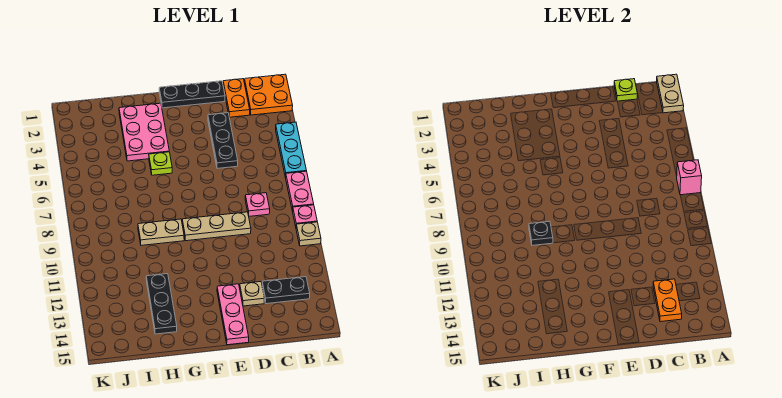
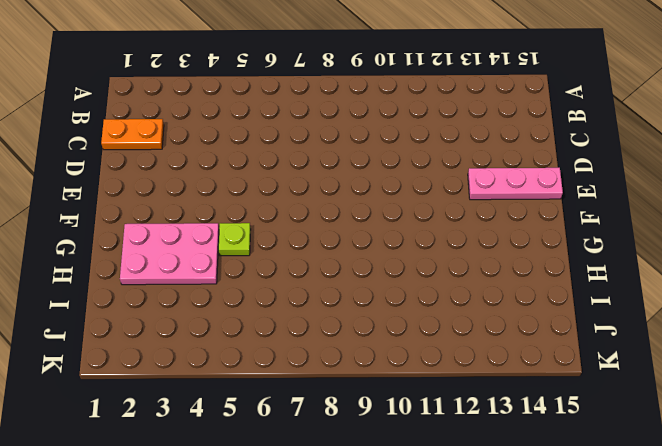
none -> orange plate A1:B2 level 1
none -> cyan plate A4:A6 level 1
none -> pink plate A7:A8 level 1

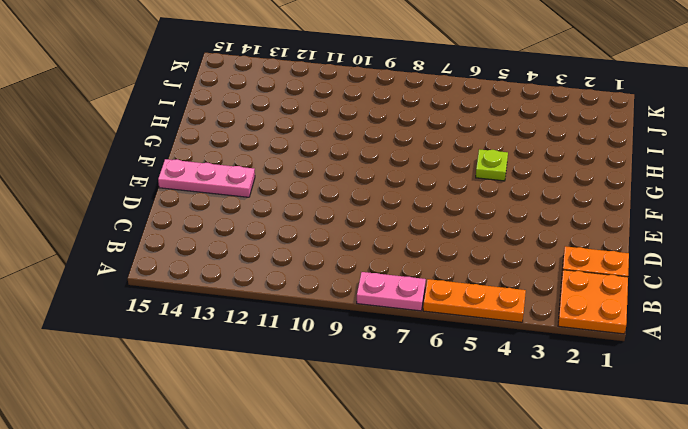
orange plate A4:A6 level 1 -> cyan plate A4:A6 level 1
none -> pink plate A9 level 1
none -> tan plate A10 level 1
none -> black plate B13:C13 level 1

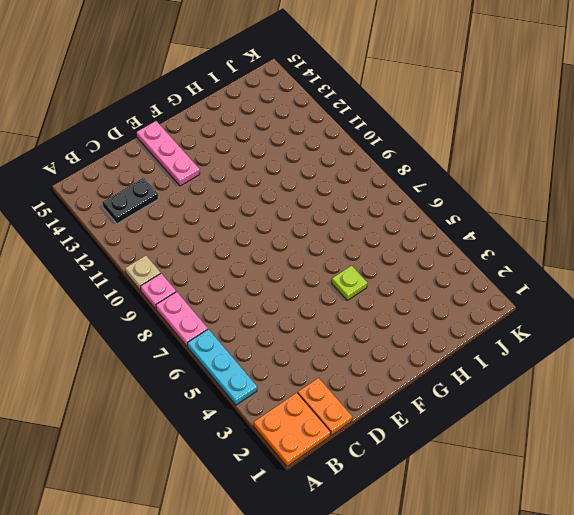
none -> pink plate C8 level 1
none -> black plate D1:F1 level 1
none -> black plate D3:D5 level 1

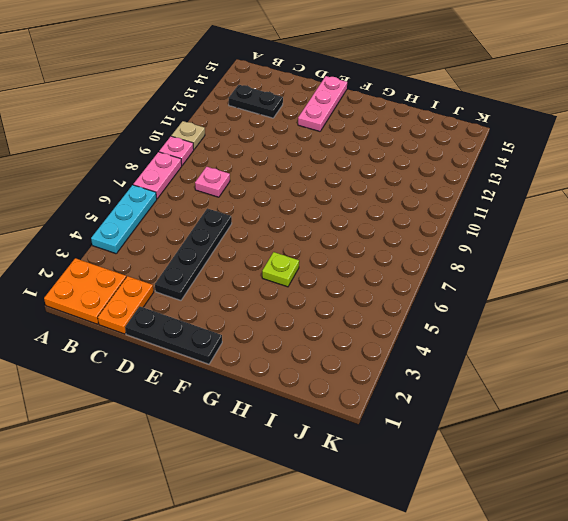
black plate D3:D6 level 1 -> black plate D3:D5 level 1
none -> tan plate D9:F9 level 1
none -> tan plate D13 level 1
none -> pink plate G2:H4 level 1

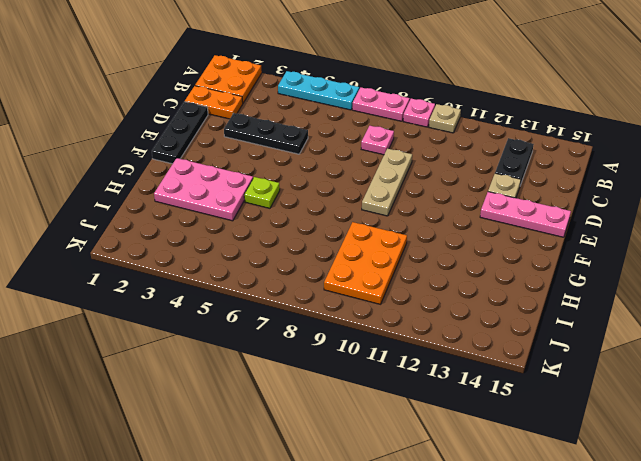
orange plate H9:J10 level 1 -> tan plate G9:H9 level 1
none -> black plate H12:H14 level 1
none -> tan plate A1:A2 level 2
none -> pink brick A7 level 2

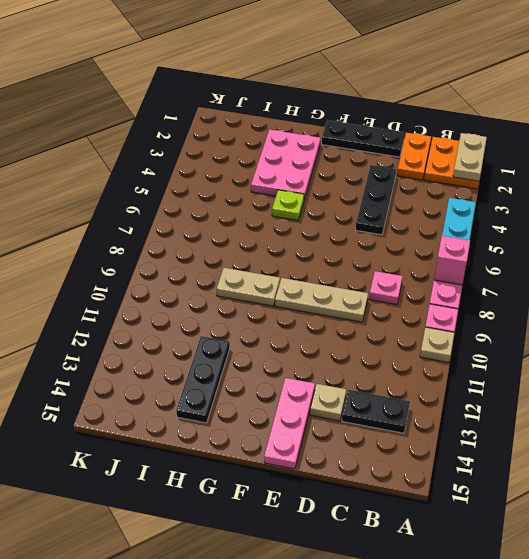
none -> lime plate C1 level 2
none -> orange plate C13:C14 level 2
none -> black plate H9 level 2

